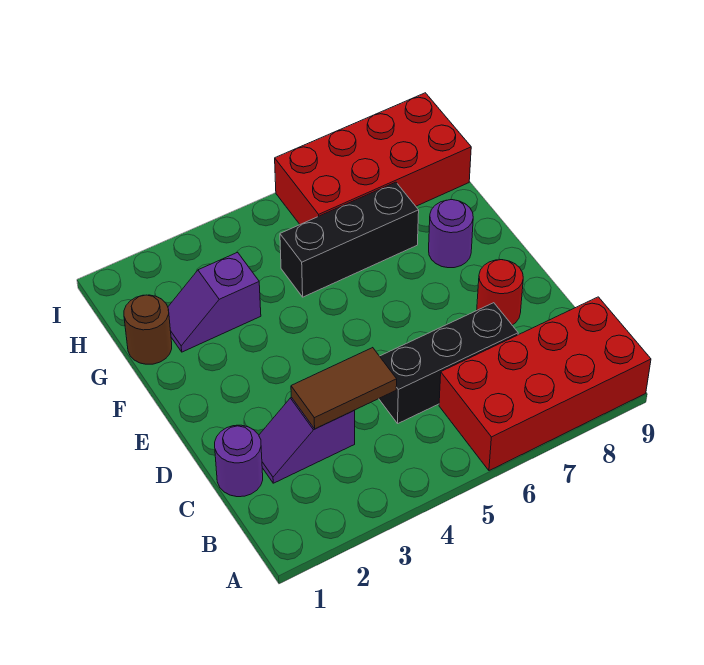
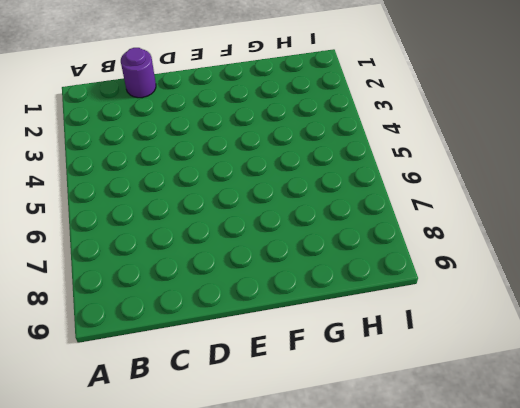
none -> red brick A6:B9 level 1
none -> purple slope C2:C3 level 1 top 3

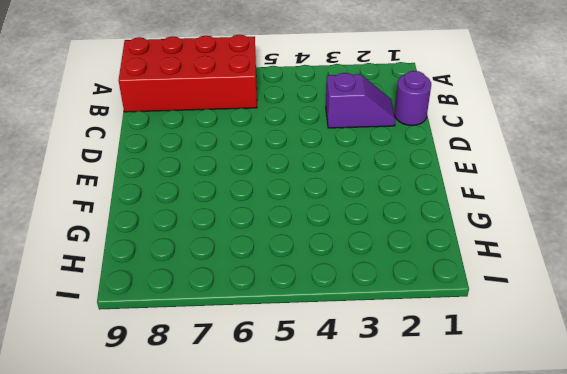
none -> black brick C5:C7 level 1
none -> red round brick D8 level 1

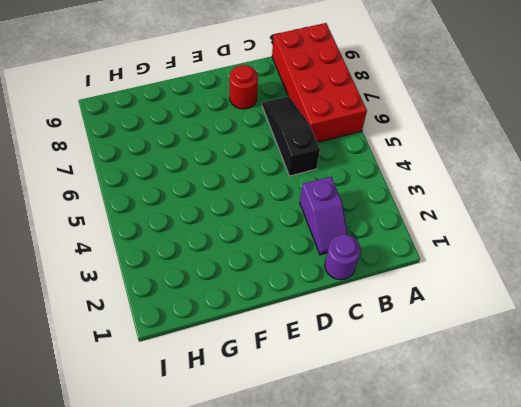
black slope C5:C7 level 1 top 5 -> black brick C5:C7 level 1
none -> purple round brick F8 level 1
none -> brown round brick G1 level 1

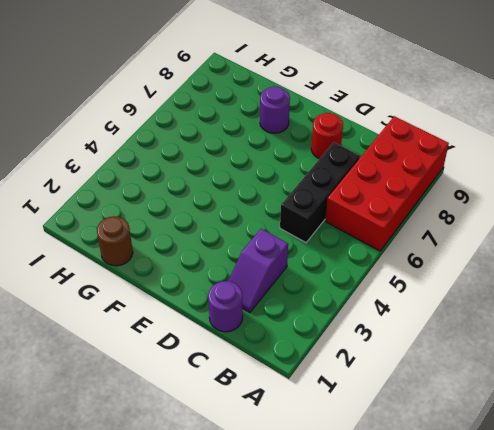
none -> purple slope G2:G3 level 1 top 3
none -> black brick G5:G7 level 1

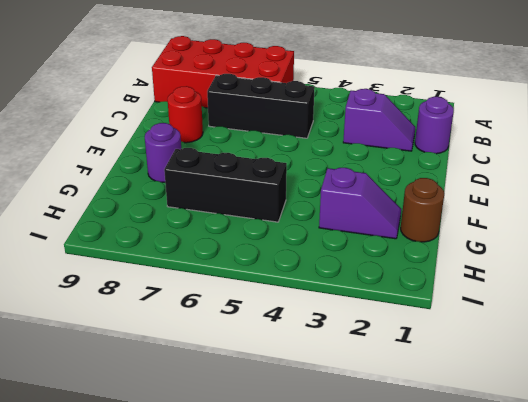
none -> red brick H6:I9 level 1
none -> brown tile C3:C4 level 2

